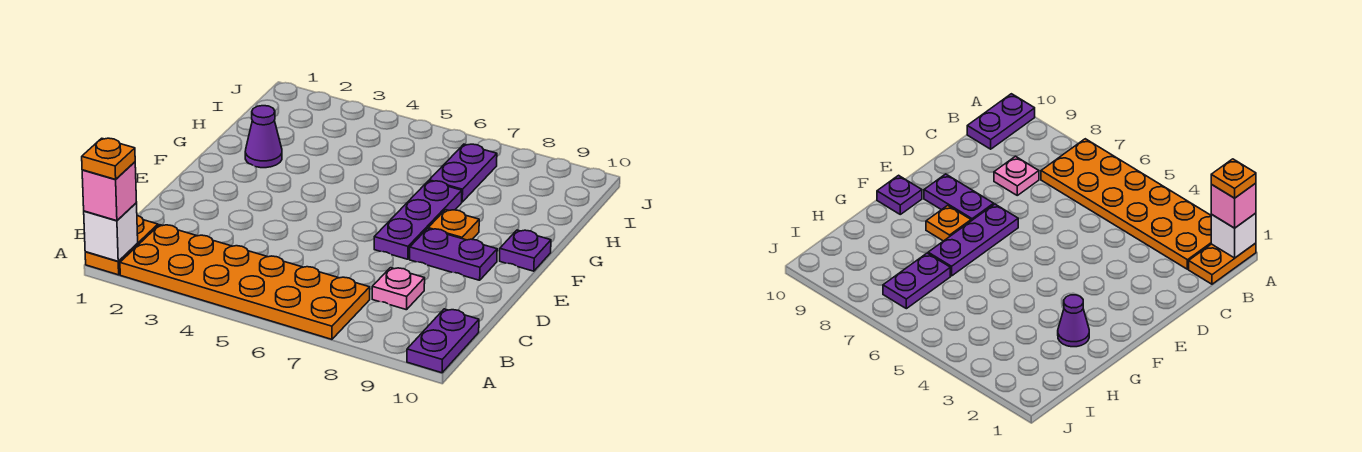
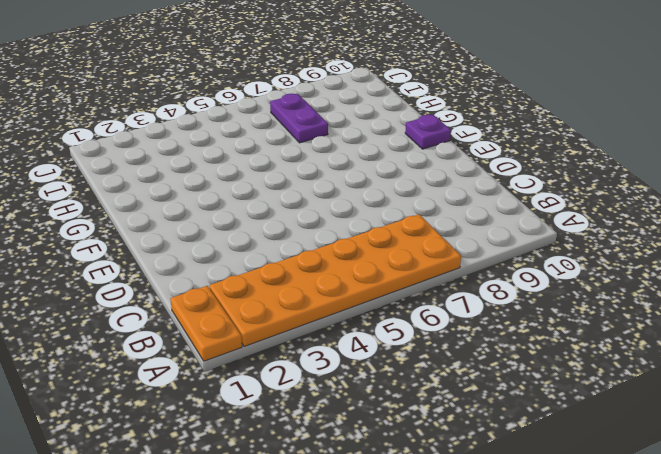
none -> purple plate A10:B10 level 1
none -> pink plate C8 level 1
none -> purple plate E7:G7 level 1

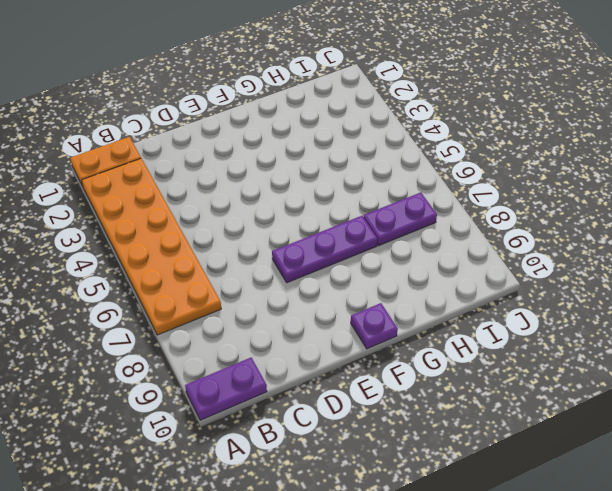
none -> pink plate C8 level 1
none -> purple plate E8:E9 level 1
none -> orange plate F8 level 1

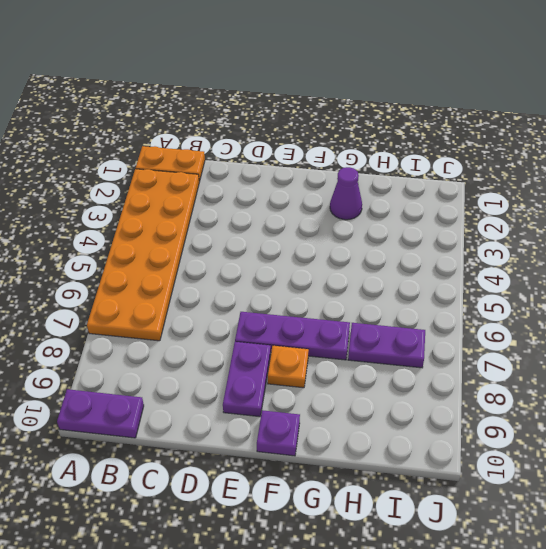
none -> pink plate C8 level 1
none -> white brick A1 level 2
none -> pink brick A1 level 3

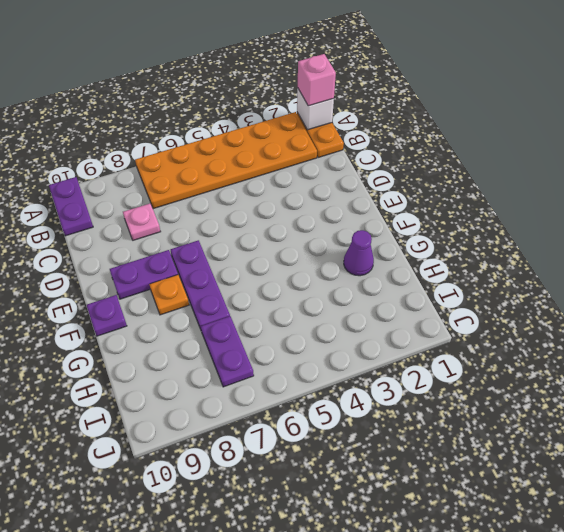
none -> orange plate A1 level 4

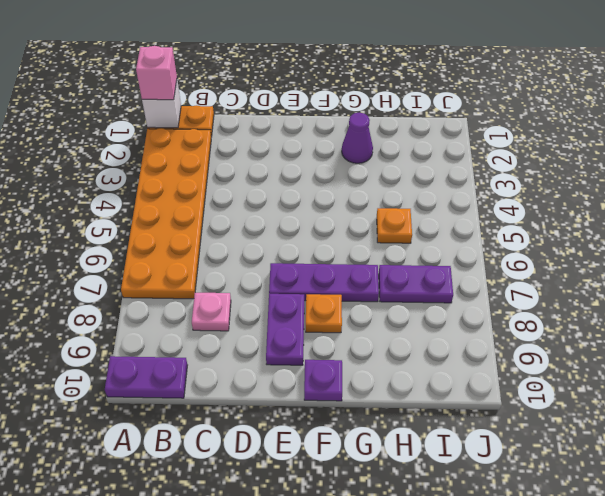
orange plate H5 level 1 -> orange plate A1 level 4

